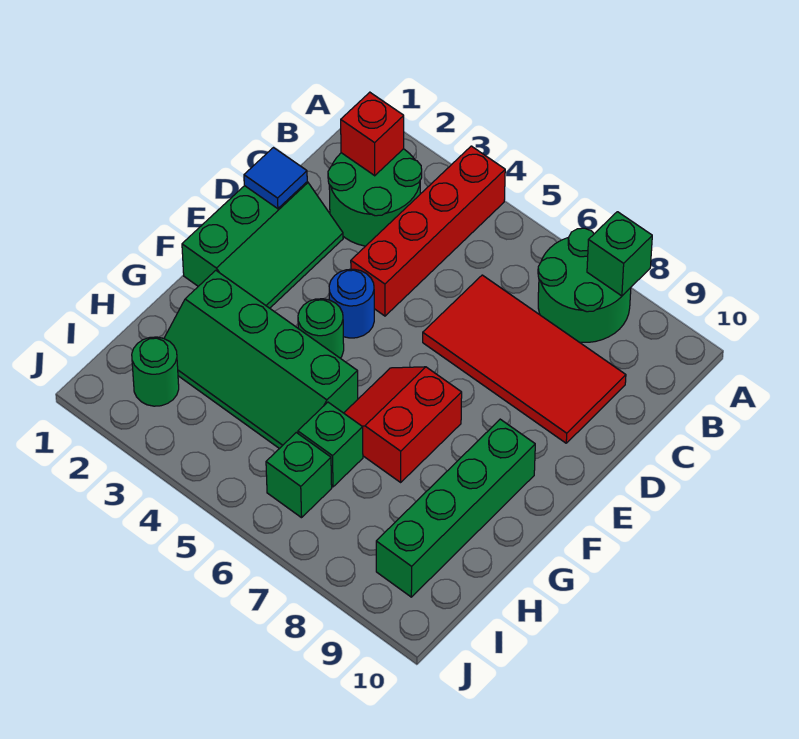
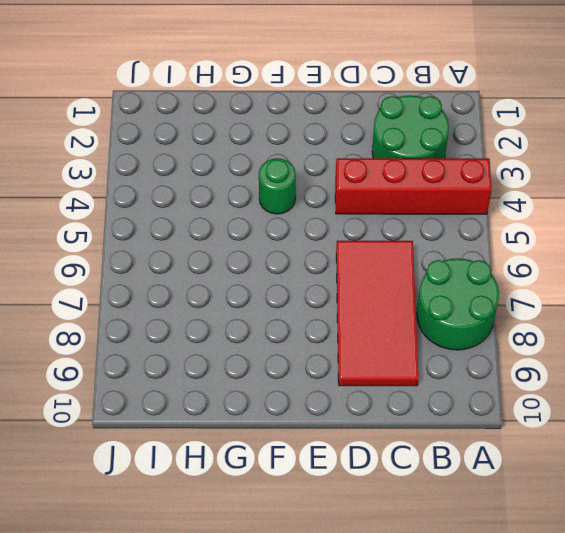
none -> green slope D1:F2 level 1 top 1
none -> blue round brick E4 level 1
none -> red slope F6:G7 level 1 top 7

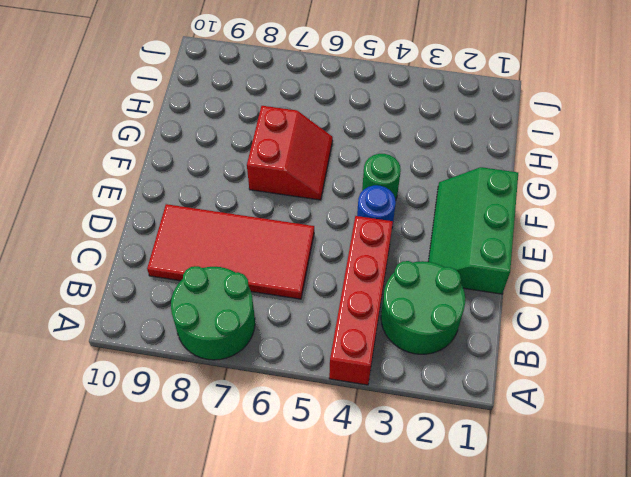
none -> green brick F9:I9 level 1
none -> green slope G2:H5 level 1 top G
none -> green brick H6 level 1

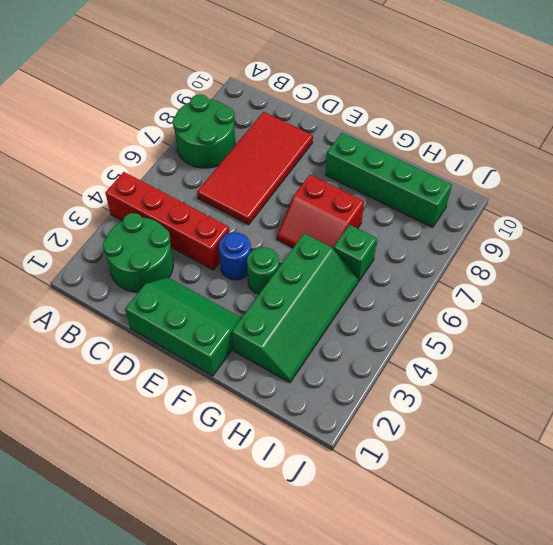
none -> green round brick I2 level 1
none -> green brick I6 level 1
none -> green brick A8 level 2

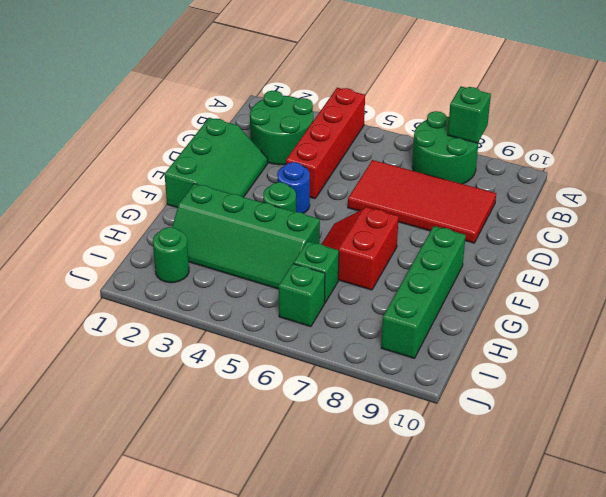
none -> red brick B2 level 2
none -> blue tile D1 level 2

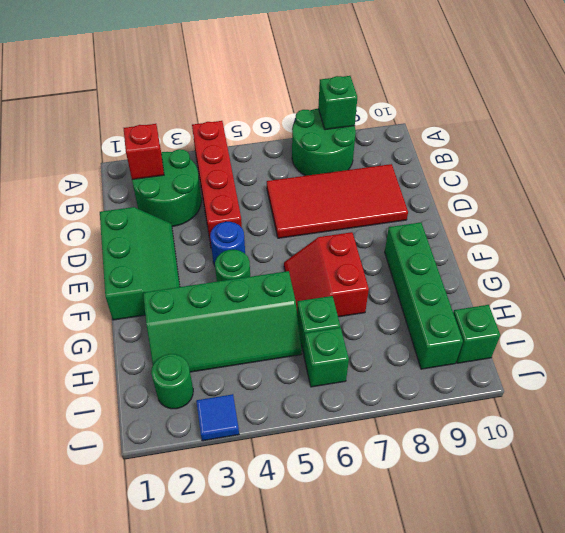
green brick I10 level 1 -> none
blue tile J3 level 1 -> blue tile D1 level 2

